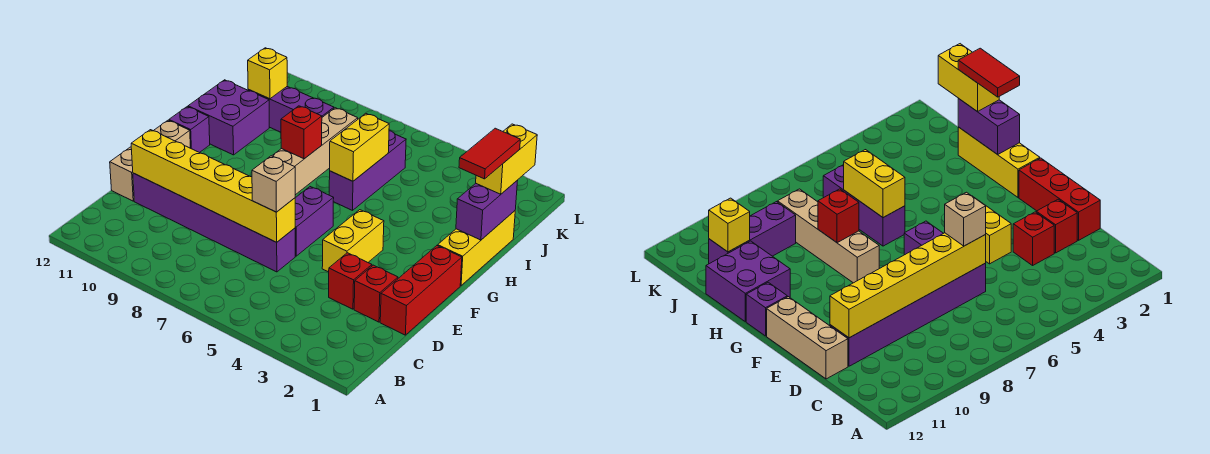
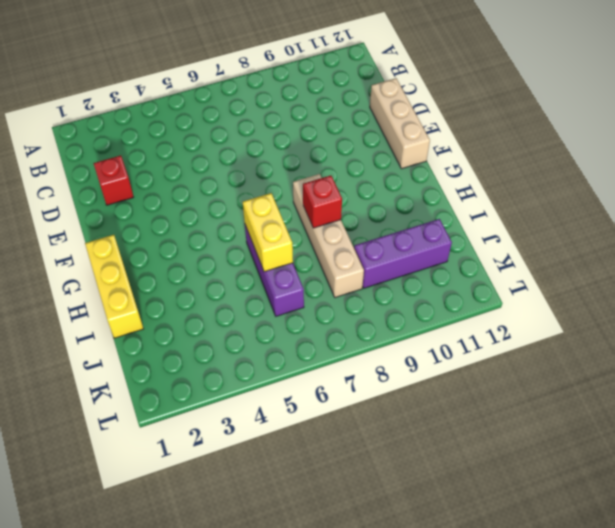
none -> red brick D1:F1 level 1
none -> red brick D3 level 1
none -> purple brick D6:D11 level 1

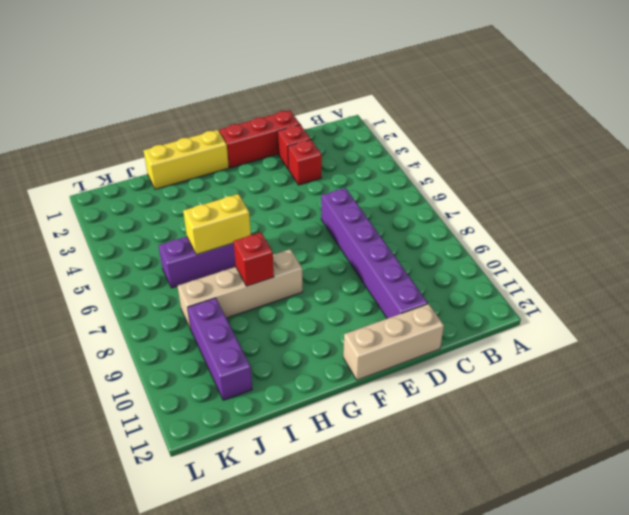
none -> yellow brick E4:F4 level 1
none -> purple brick E6:F6 level 1
none -> purple brick G12 level 1

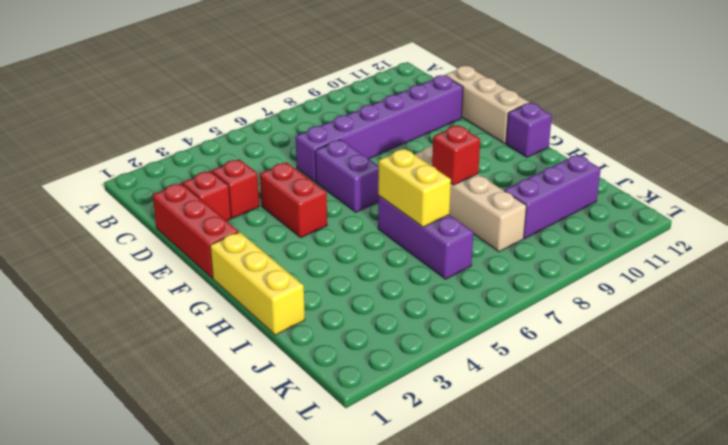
red brick E4:F4 level 1 -> yellow brick E4:F4 level 1
none -> purple brick H11:I12 level 1
none -> yellow brick D6:D11 level 2
none -> purple brick H1:I1 level 2

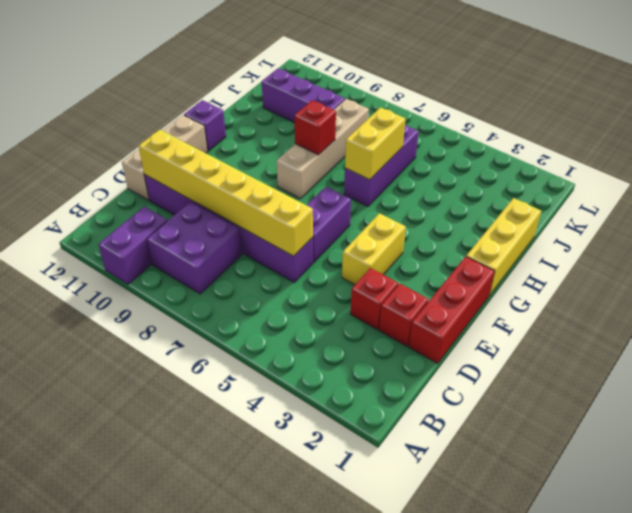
purple brick A10:B10 level 1 -> purple brick H1:I1 level 2
purple brick B8:C9 level 1 -> purple brick H11:I12 level 1
none -> yellow brick J11 level 2
none -> tan brick D6 level 3
none -> yellow brick I1:J1 level 3

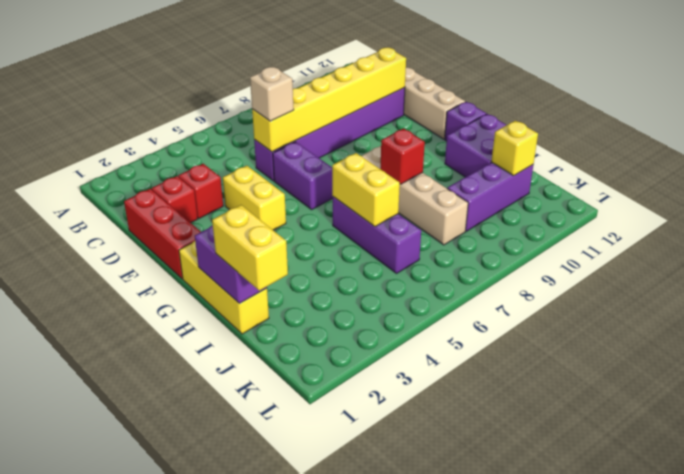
none -> red tile H1:I1 level 4

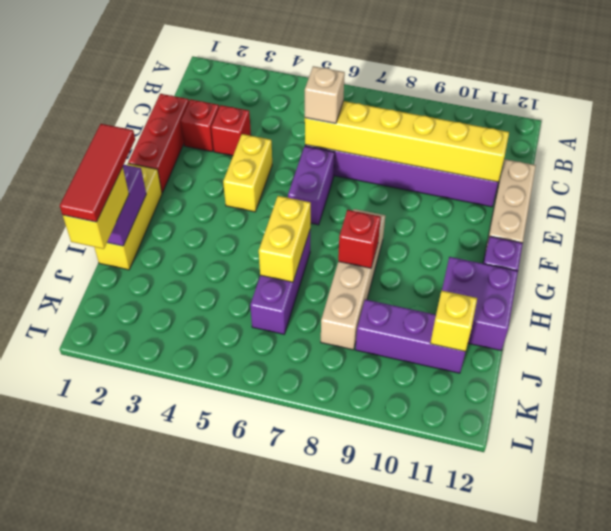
red tile H1:J1 level 4 -> red tile H1:I1 level 4

